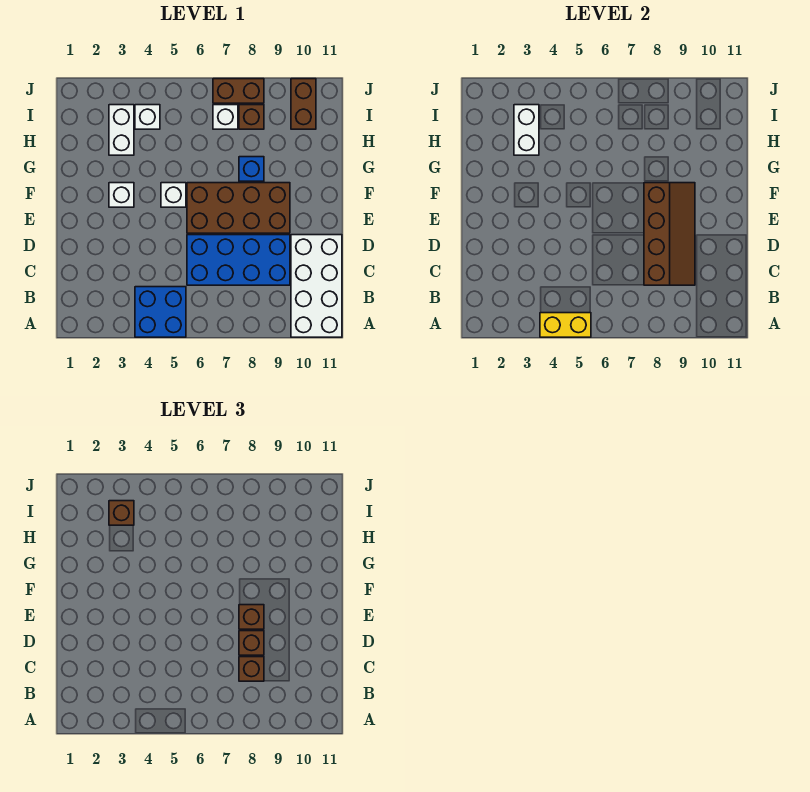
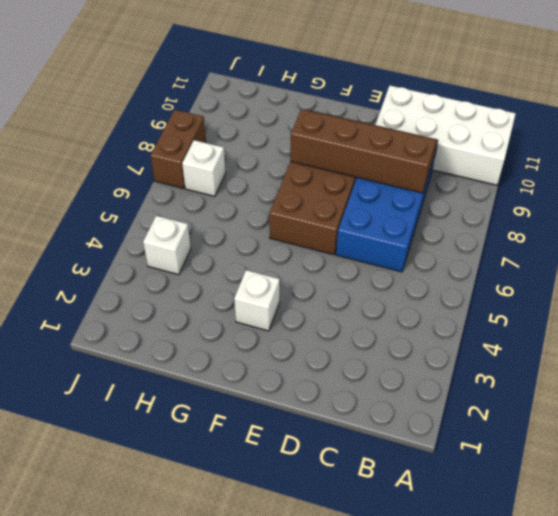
none -> blue brick A4:B5 level 1
none -> white brick F5 level 1
none -> blue brick G8 level 1

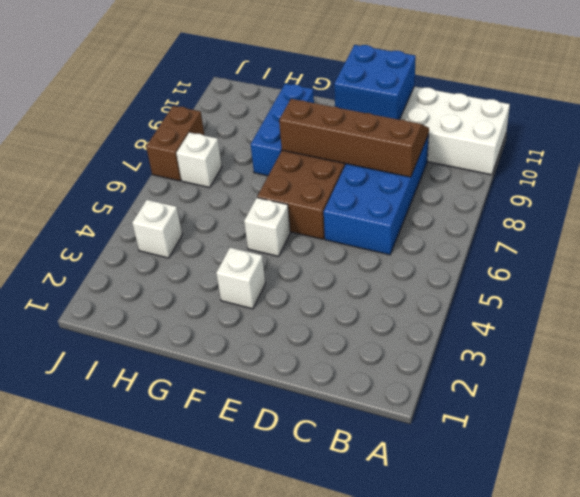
blue brick D10:E11 level 2 -> blue brick A4:B5 level 1
blue brick G8:G10 level 1 -> blue brick G8 level 1
none -> white brick H3:I3 level 1
none -> brown brick I8 level 1
none -> brown brick I10:J10 level 1

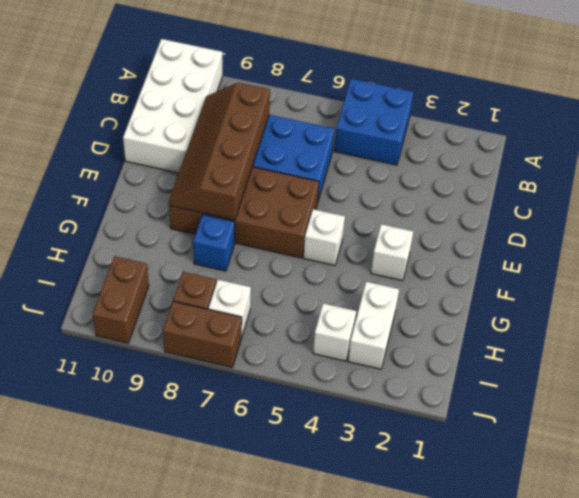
none -> yellow brick A4:A5 level 2
none -> white brick H3:I3 level 2
none -> brown brick C8 level 3

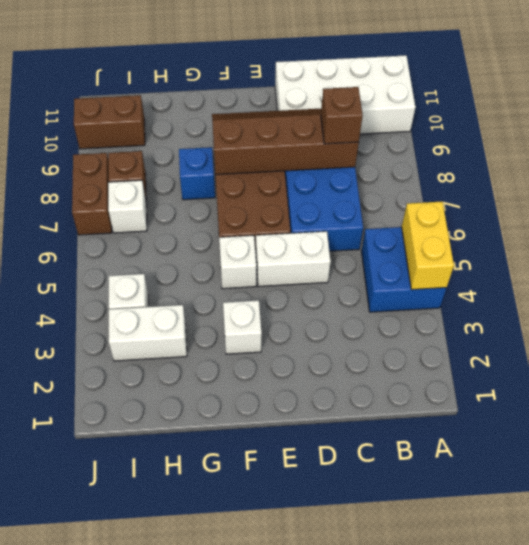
white brick D5:E5 level 1 -> white brick H3:I3 level 2
none -> brown brick D8 level 3
none -> brown brick E8 level 3
none -> brown brick I3 level 3

